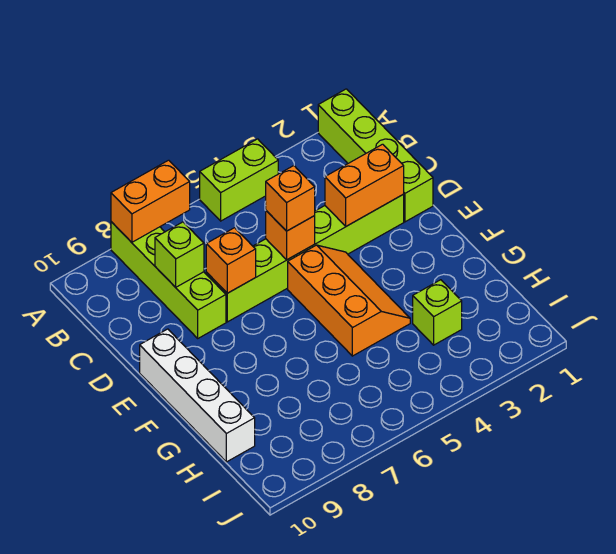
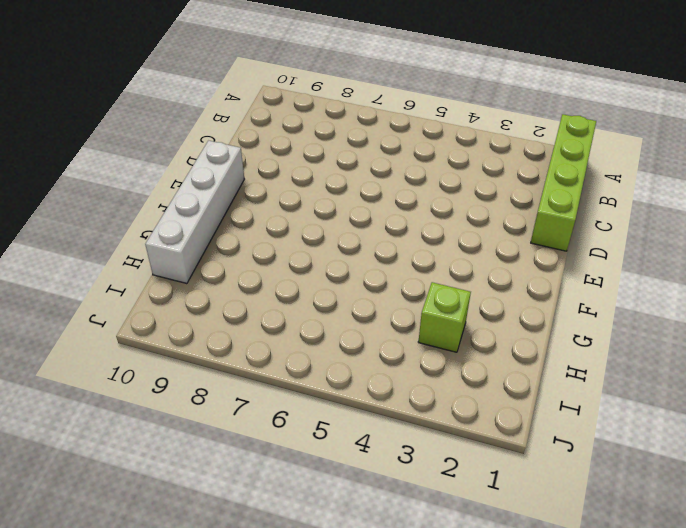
none -> lime brick A4:A5 level 1
none -> lime brick A8:D8 level 1
none -> lime brick D2:D7 level 1

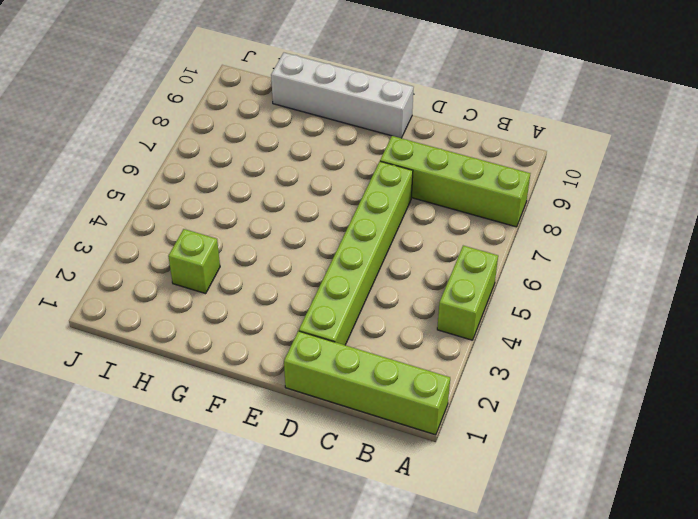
none -> orange slope E4:G5 level 1 top 5
none -> orange brick A7:A8 level 2
none -> lime brick C8 level 2

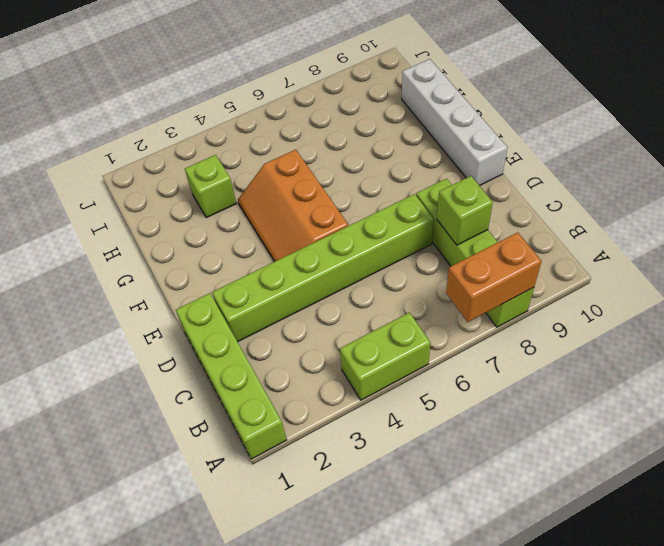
none -> orange brick D2:D3 level 2
none -> orange brick D5 level 2
none -> orange brick D7 level 2

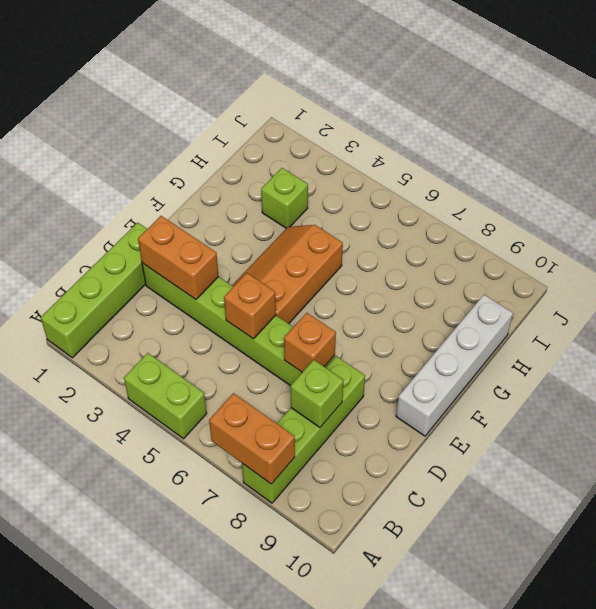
none -> orange brick D5 level 3

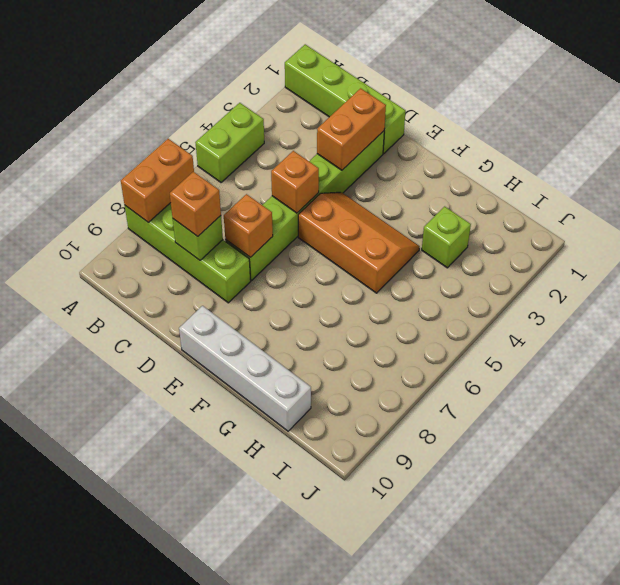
orange brick C8 level 3 -> orange brick D5 level 3

